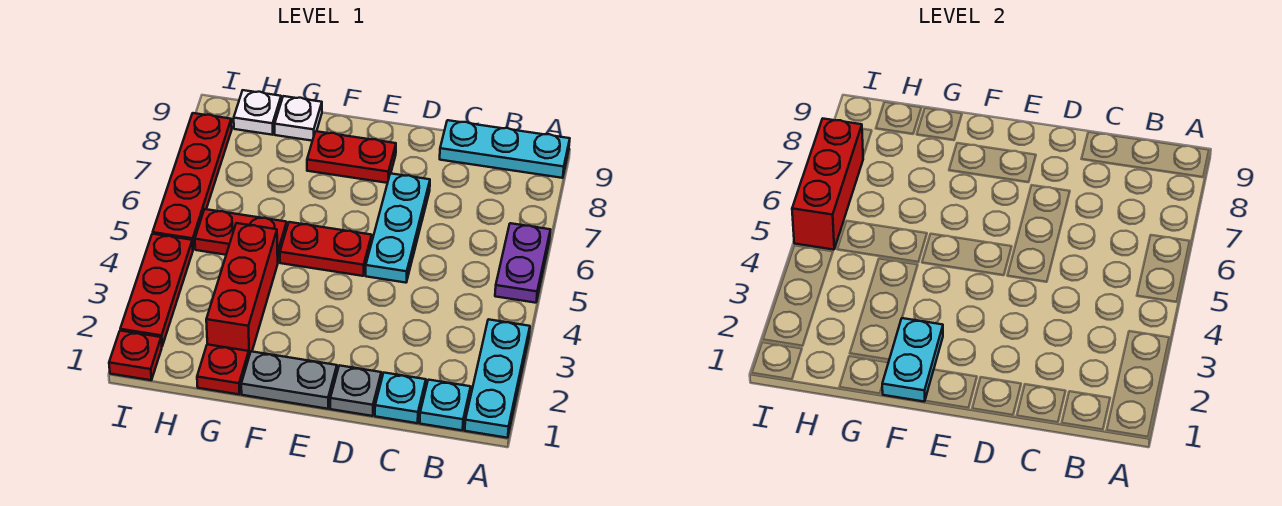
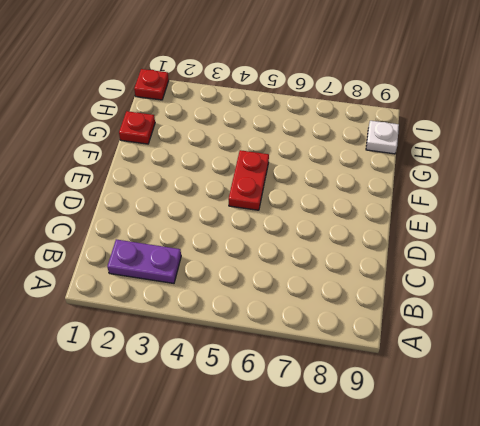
purple plate B2:B3 level 1 -> purple plate A5:A6 level 1
none -> cyan plate A1:A3 level 1
none -> cyan plate A9:C9 level 1
none -> cyan plate B1 level 1

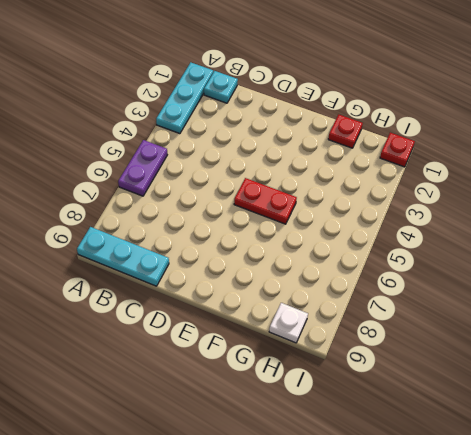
none -> cyan plate C1 level 1
none -> grey plate D1 level 1
none -> cyan plate D5:D7 level 1

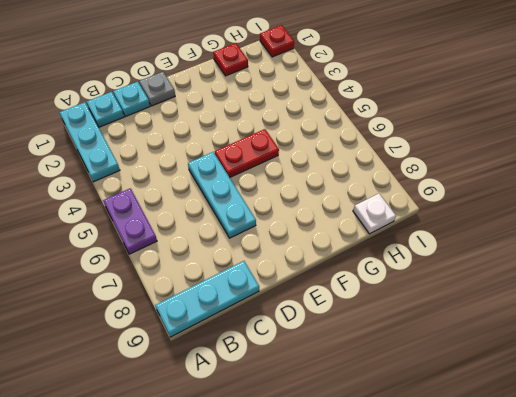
none -> grey plate E1:F1 level 1
none -> red plate E8:F8 level 1
none -> red brick G2:G4 level 1

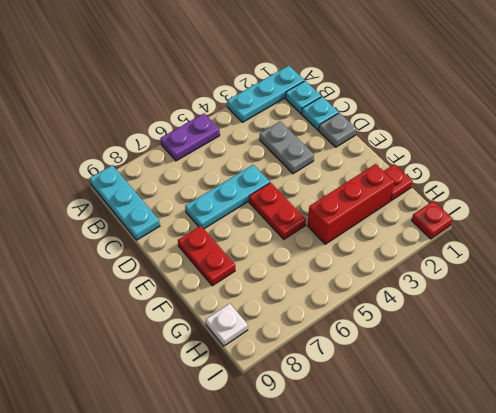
grey plate C3:D3 level 1 -> grey plate E1:F1 level 1
none -> red plate G5:H5 level 1
none -> white plate G9 level 1
none -> red plate I2:I4 level 1

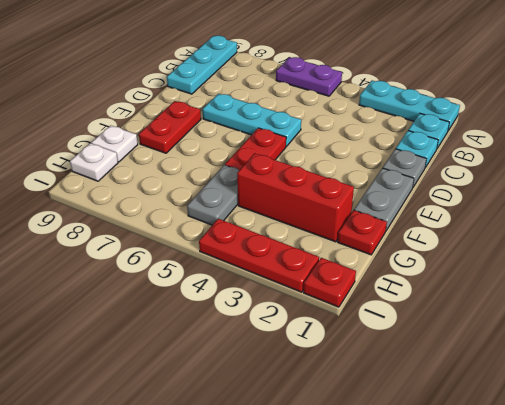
grey plate G5:H5 level 1 -> red plate G5:H5 level 1
none -> red plate I5:I8 level 1
none -> cyan plate F1:F2 level 2
none -> red brick I5:I7 level 2

